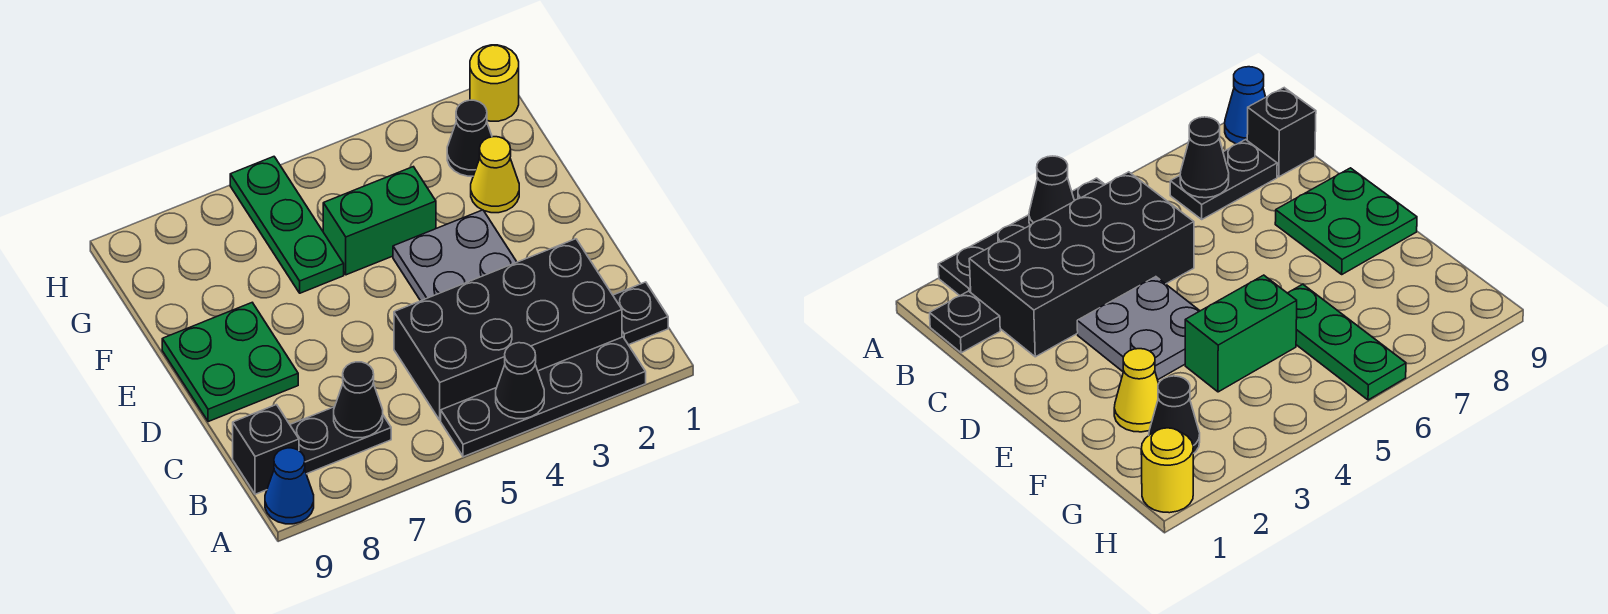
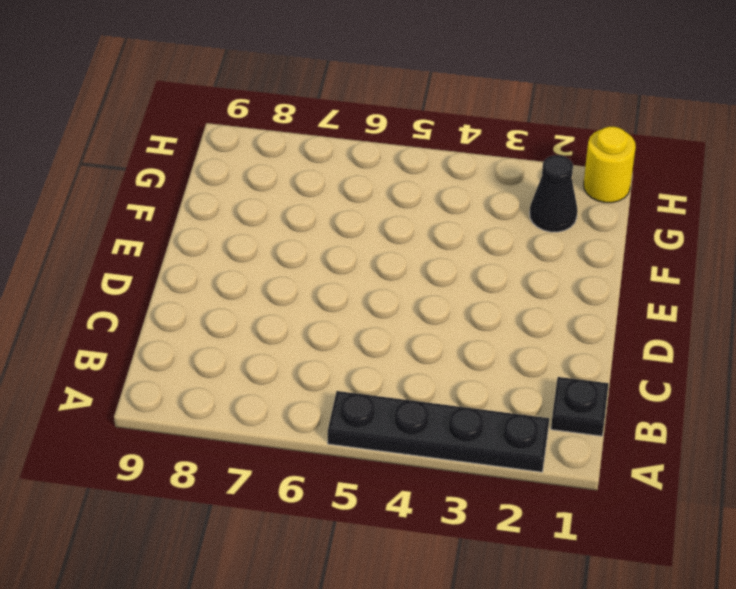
none -> blue cone A9 level 1
none -> black brick B2:C5 level 1
none -> black plate B7:B8 level 1

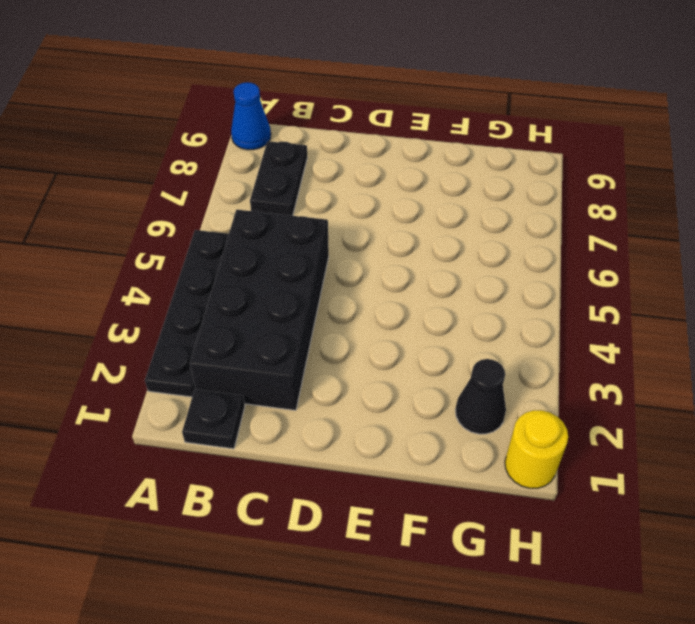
none -> black brick B9 level 1
none -> grey plate D3:E4 level 1
none -> green plate D8:E9 level 1

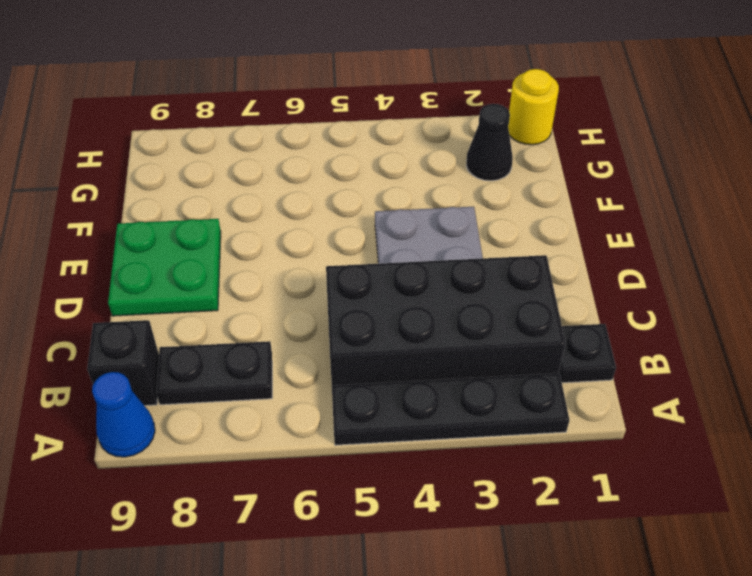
none -> yellow cone F2 level 1
none -> green brick F4:F5 level 1
none -> green plate F6:H6 level 1

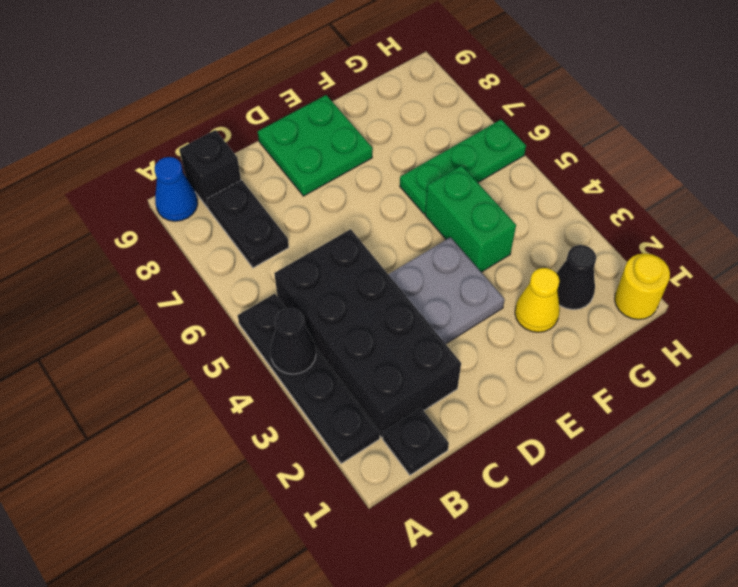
none -> black cone B7 level 2

